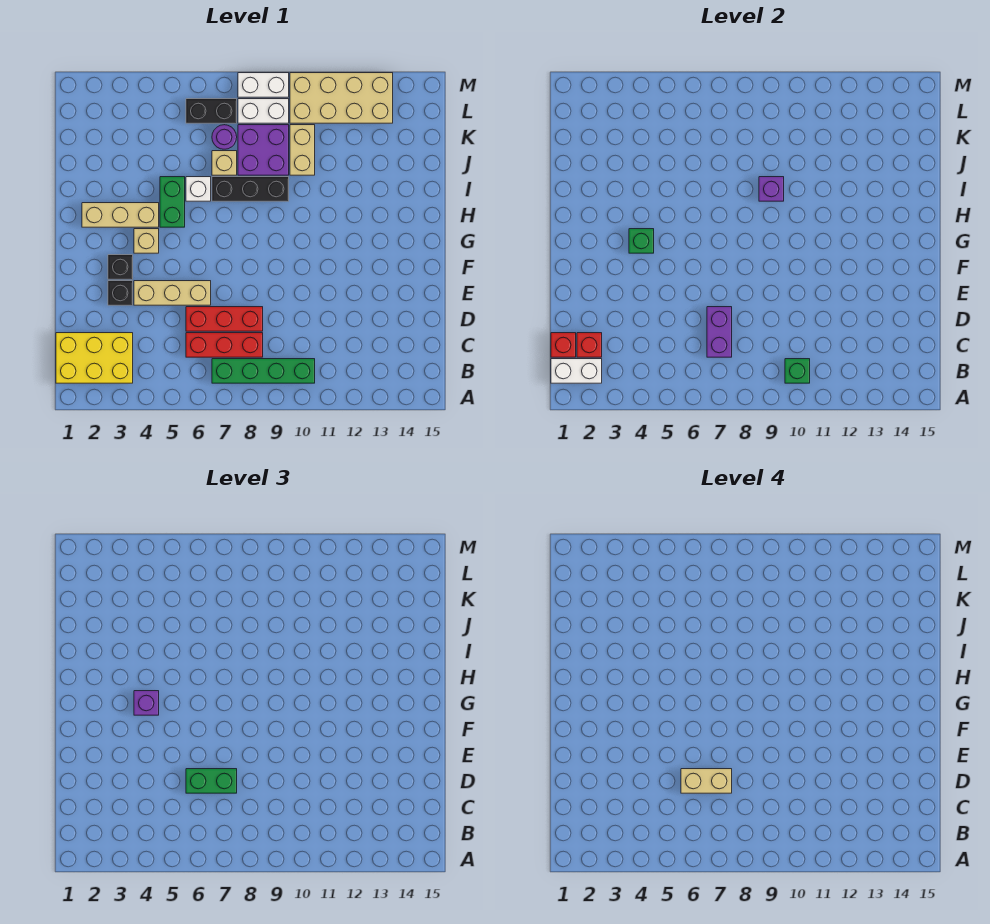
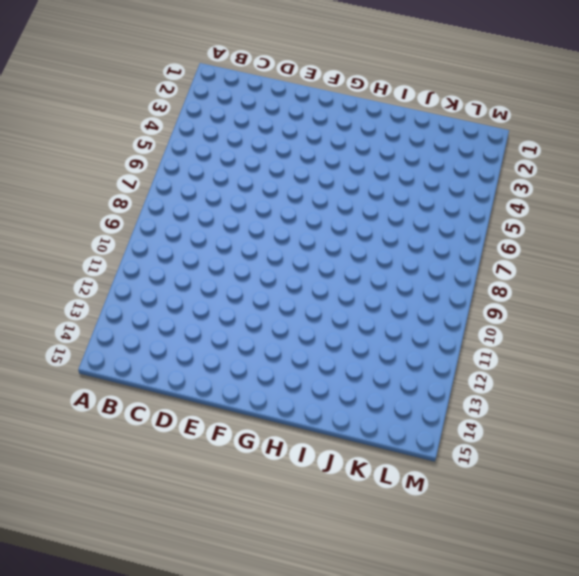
none -> yellow brick B1:C3 level 1
none -> green brick B7:B10 level 1
none -> red brick C6:C8 level 1
none -> red brick D6:D8 level 1

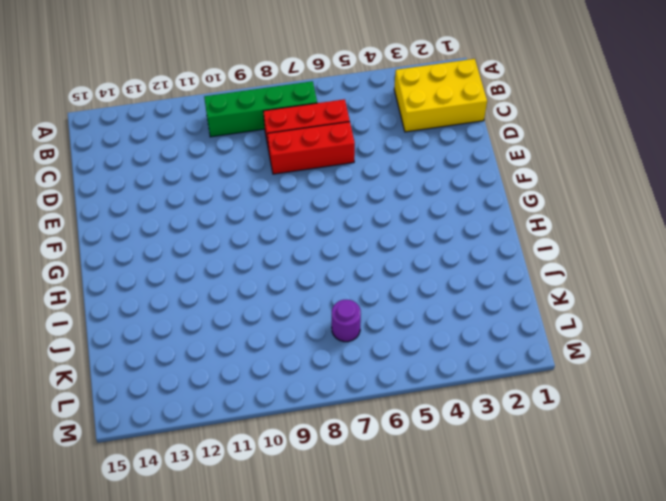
none -> black brick E3 level 1
none -> tan brick E4:E6 level 1
none -> black brick F3 level 1
none -> tan brick G4 level 1

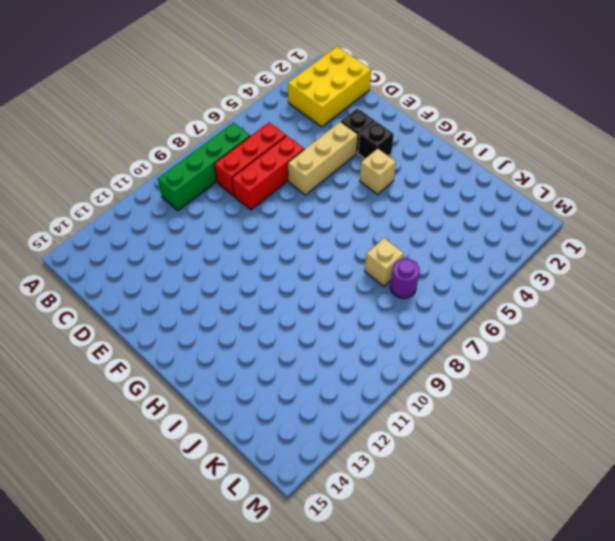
none -> tan brick H2:H4 level 1
none -> green brick H5:I5 level 1
none -> white brick I6 level 1
none -> black brick I7:I9 level 1

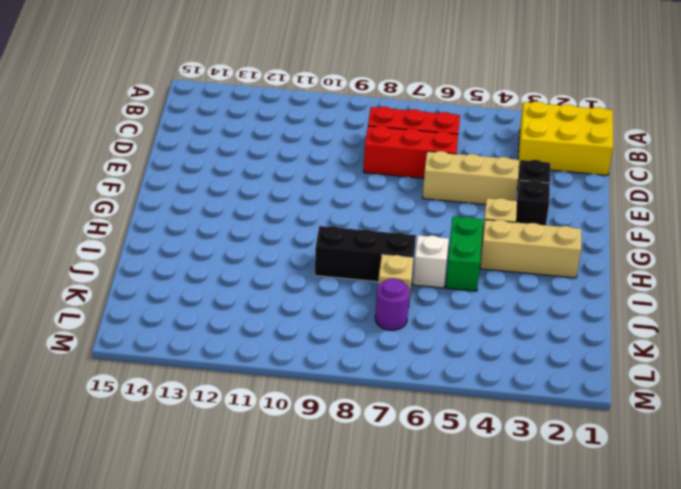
none -> green brick B7:B10 level 1
none -> purple brick J8:K9 level 1
none -> tan brick J10:K10 level 1
none -> black brick L6:L7 level 1

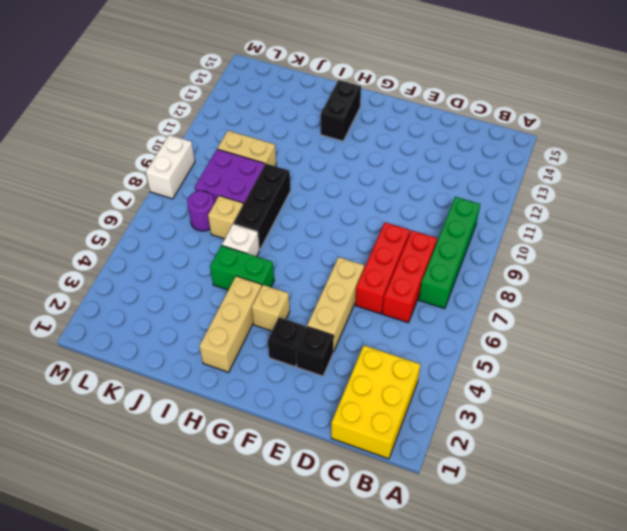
black brick H13:H14 level 1 -> black brick L6:L7 level 1
none -> white brick L8:L9 level 1
none -> tan brick L10:M13 level 1
none -> white brick B1:B2 level 2
none -> green brick B10 level 2

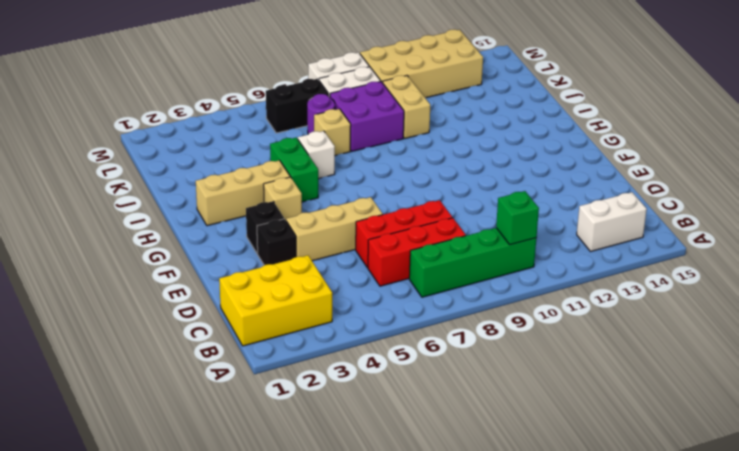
white brick B13:B14 level 1 -> white brick B1:B2 level 2
none -> black brick I7:I9 level 1
none -> red brick C1 level 2
none -> red brick C2 level 2
none -> purple brick C7:D7 level 2

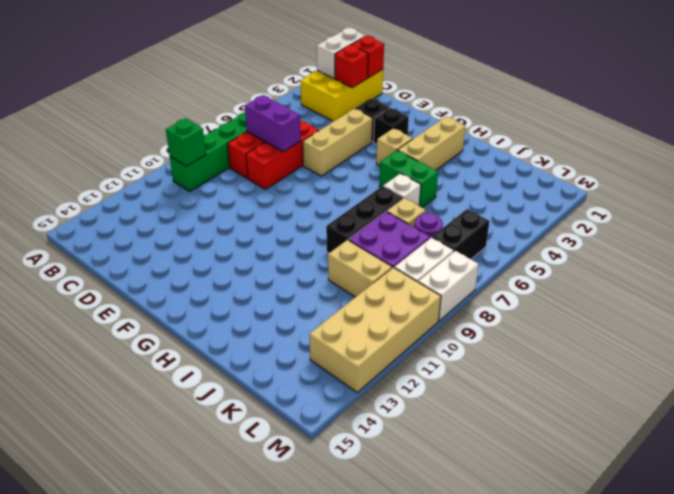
none -> green brick G4 level 2
none -> purple brick I9 level 2
none -> green brick D6:D7 level 3
none -> purple brick G4 level 3

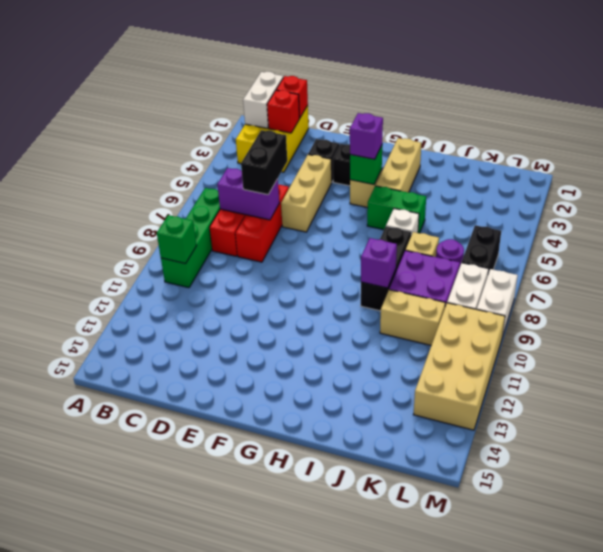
black brick D6:D7 level 3 -> green brick D6:D7 level 3
none -> tan brick D6:D7 level 4

